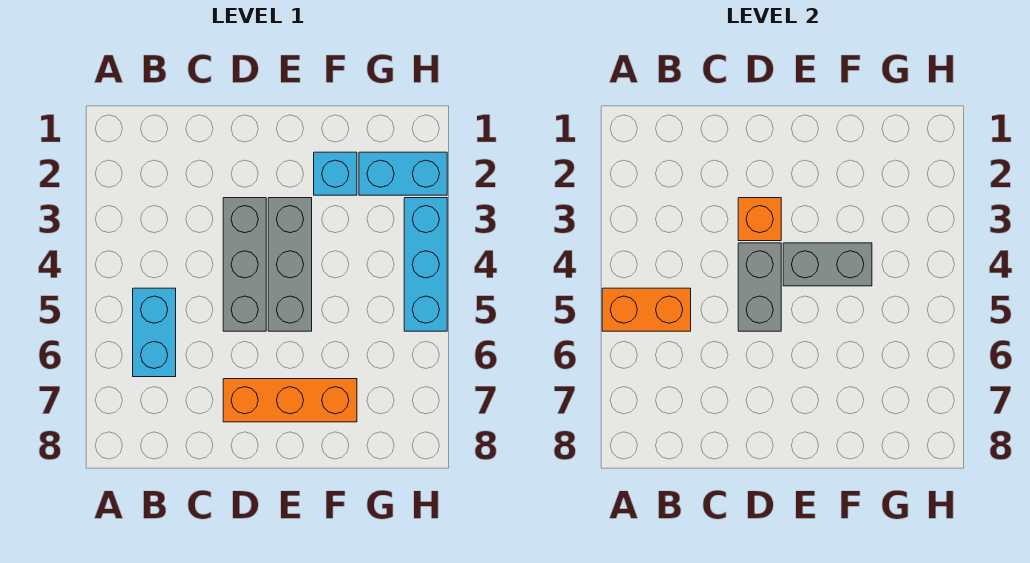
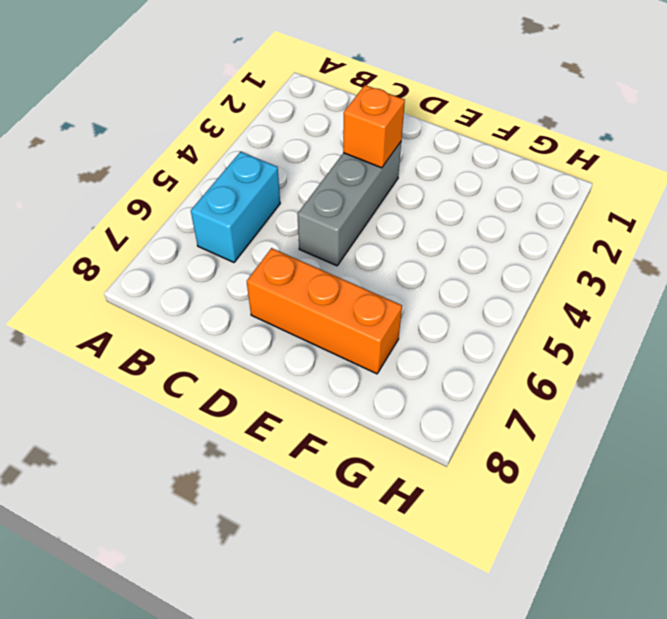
none -> grey brick E3:E5 level 1
none -> cyan brick F2 level 1

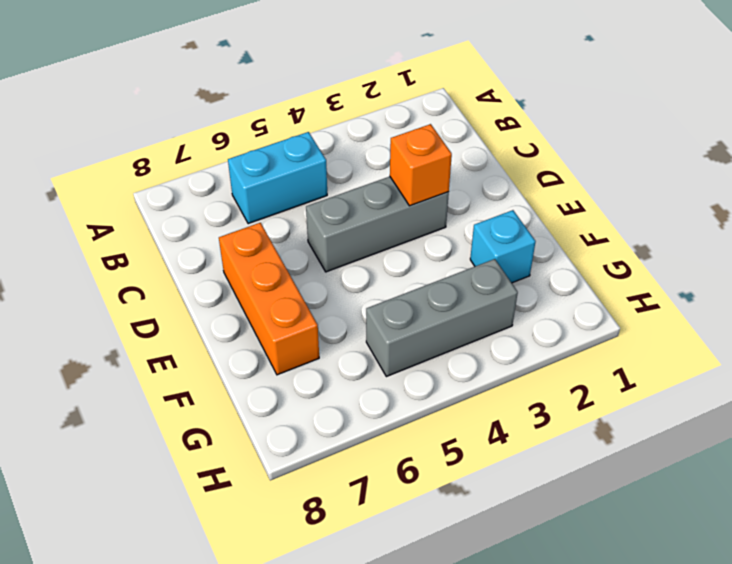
grey brick G3:G5 level 1 -> grey brick E3:E5 level 1
none -> cyan brick G2:H2 level 1
none -> cyan brick H3:H5 level 1

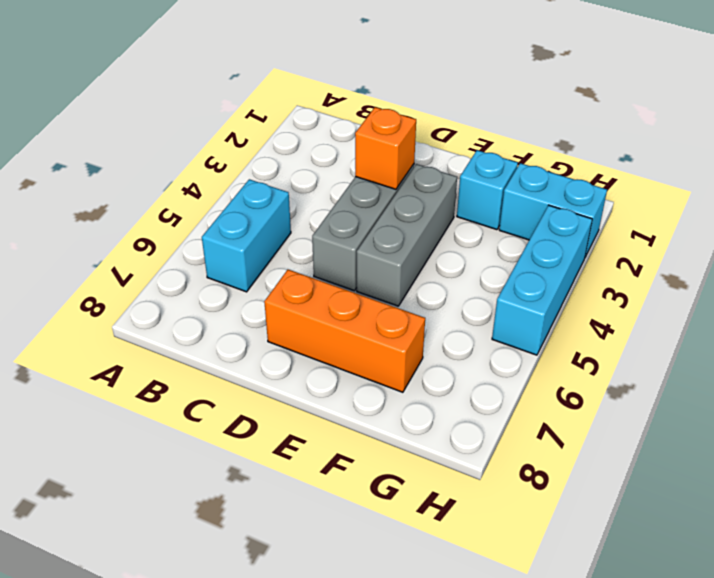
none -> orange brick A5:B5 level 2
none -> grey brick D4:D5 level 2

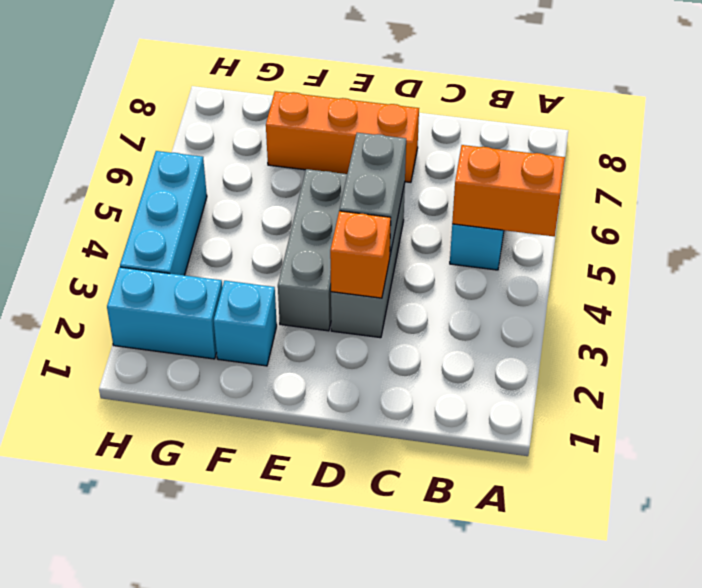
none -> grey brick E4:F4 level 2

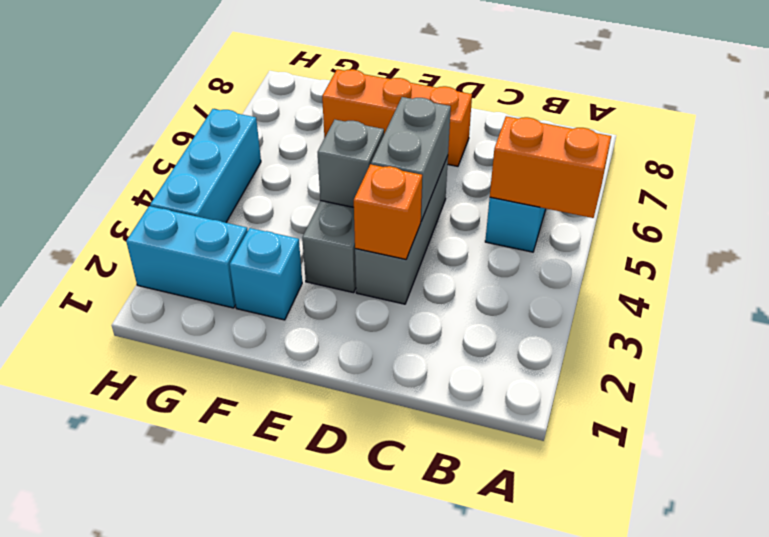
grey brick E4 level 2 -> grey brick E4:F4 level 2

